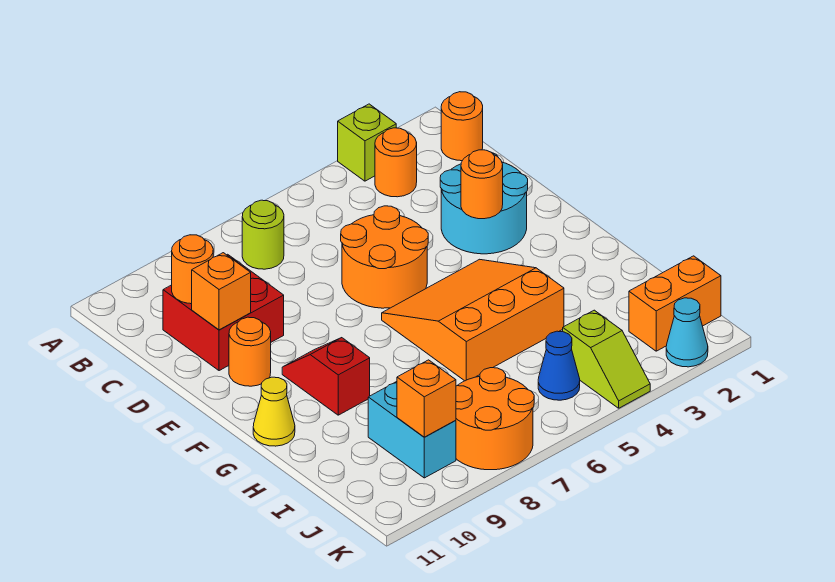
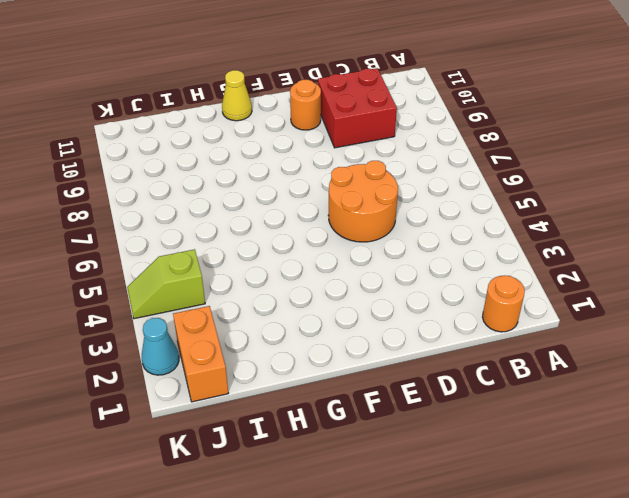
none -> lime brick A3 level 1
none -> orange round brick B3 level 1
none -> lime round brick B7 level 1

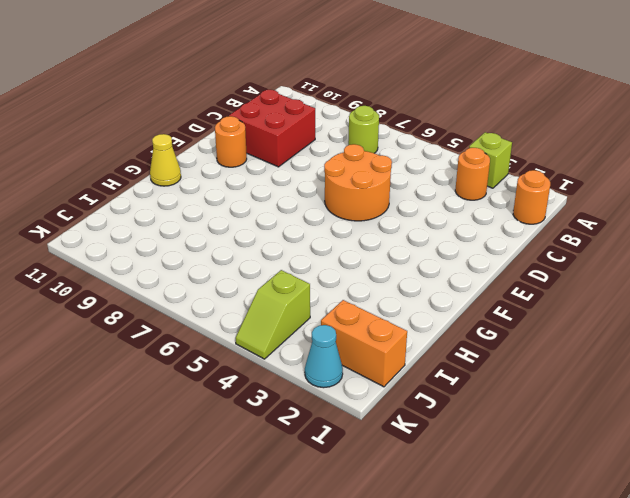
none -> cyan round brick D2:E3 level 1
none -> orange slope F4:H6 level 1 top H
none -> red slope F9:G9 level 1 top G

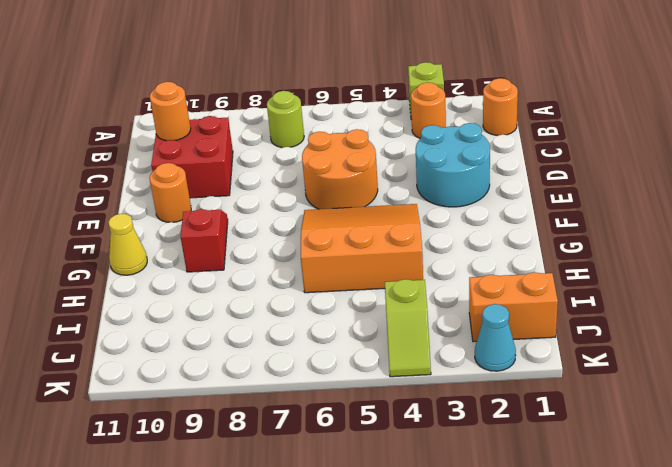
none -> cyan brick I9:J9 level 1
none -> blue cone J5 level 1
none -> orange round brick J7:K8 level 1

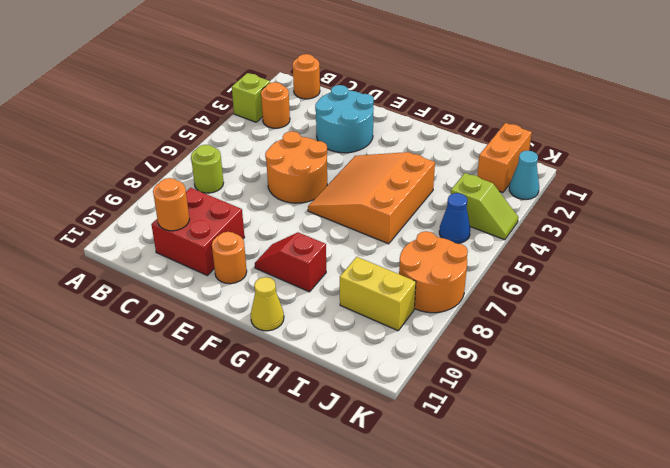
yellow brick I9:J9 level 1 -> cyan brick I9:J9 level 1
none -> orange brick D10 level 2
none -> orange round brick E3 level 2
none -> orange brick J9 level 2

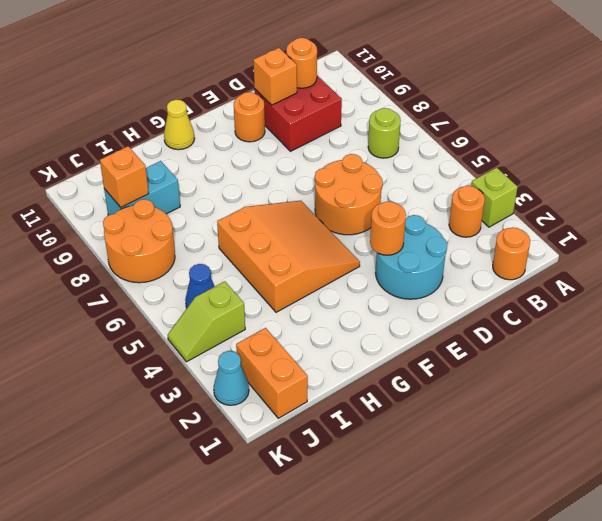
none -> red slope F9:G9 level 1 top G

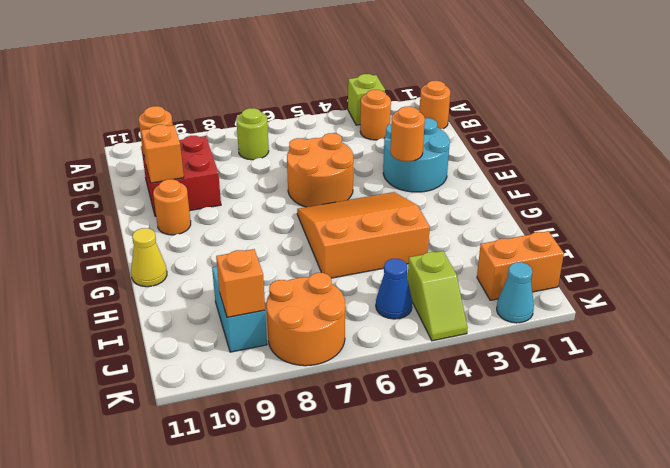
none -> red slope F9:G9 level 1 top G

